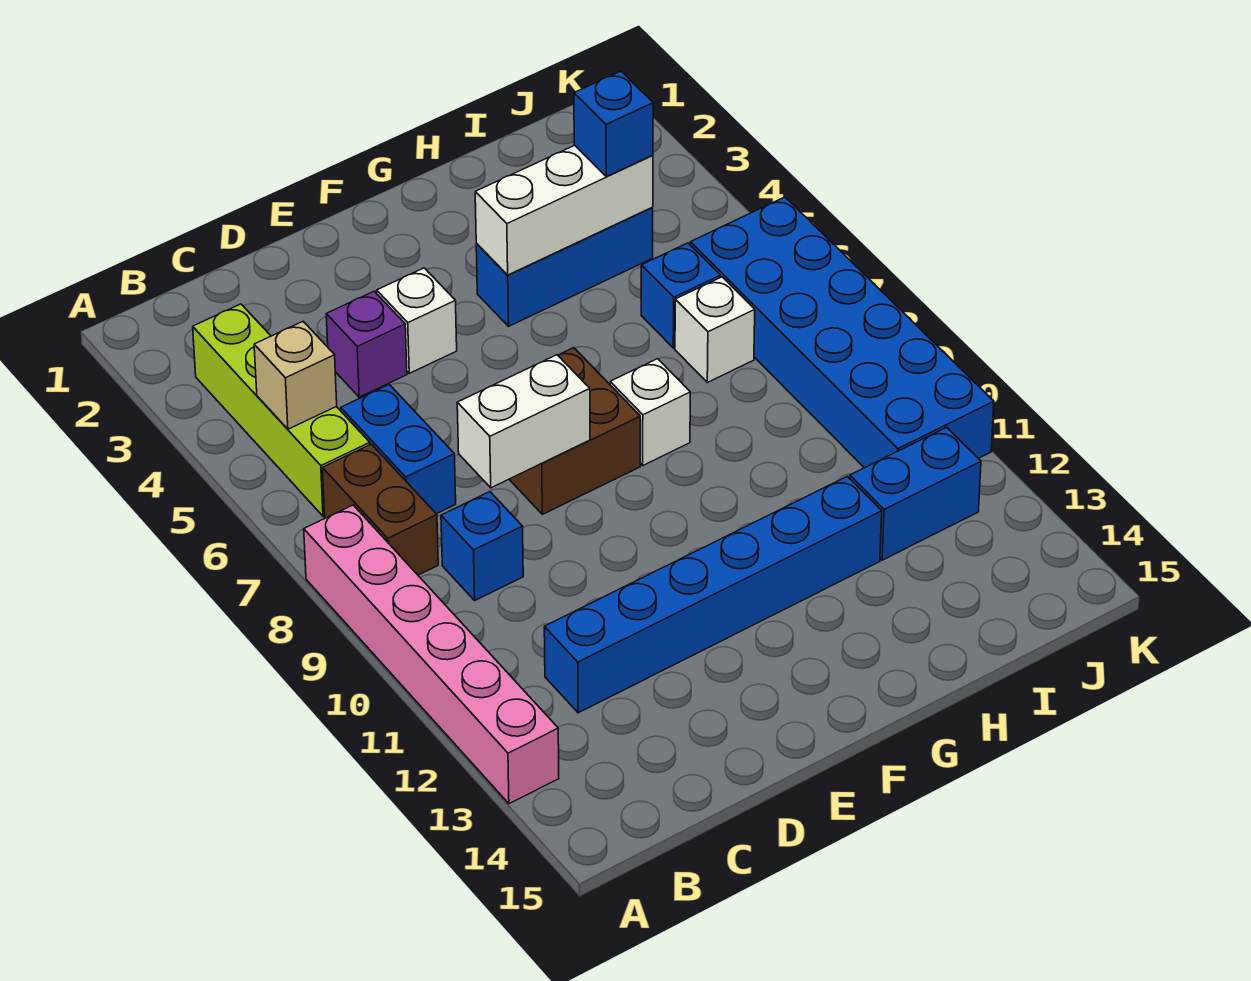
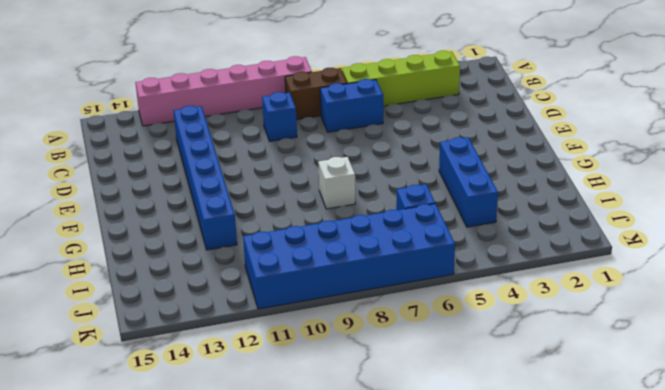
none -> purple brick D4 level 1
none -> white brick E4 level 1
none -> brown brick E7:F8 level 1

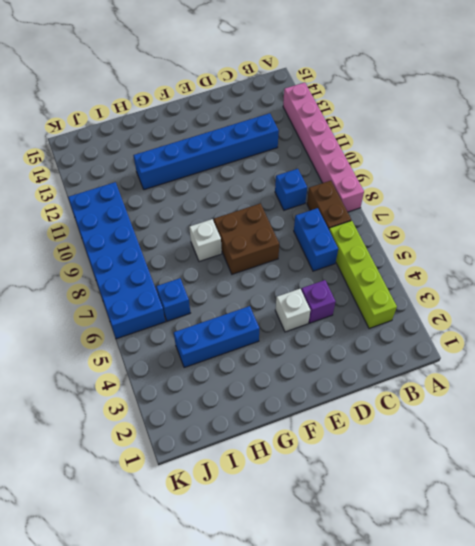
none -> white brick I7 level 1
none -> blue brick I12:J12 level 1
none -> tan brick B5 level 2

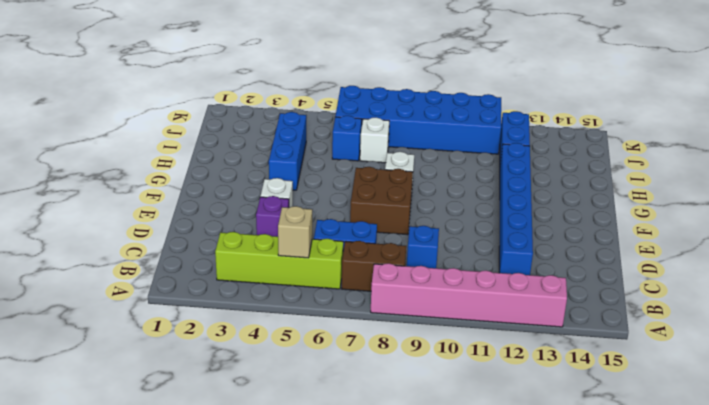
none -> white brick D8:E8 level 2
none -> white brick G4:I4 level 2
none -> blue brick I4 level 3

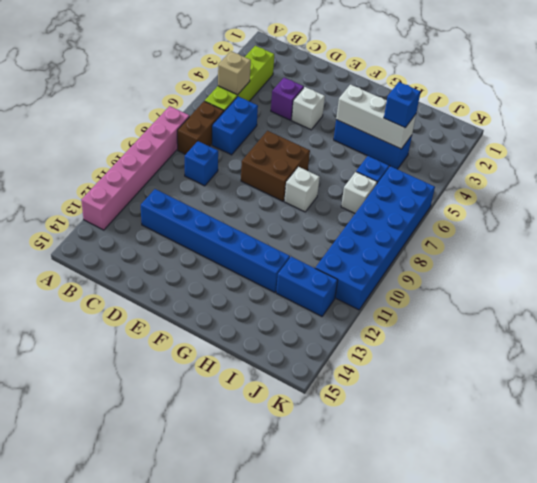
none -> white brick D8:E8 level 2

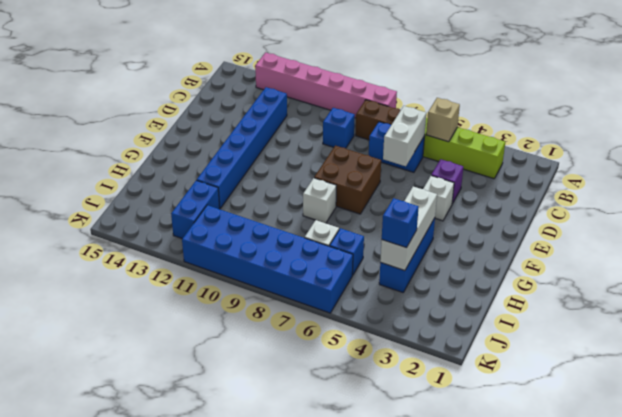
white brick C6:D6 level 2 -> white brick D8:E8 level 2

